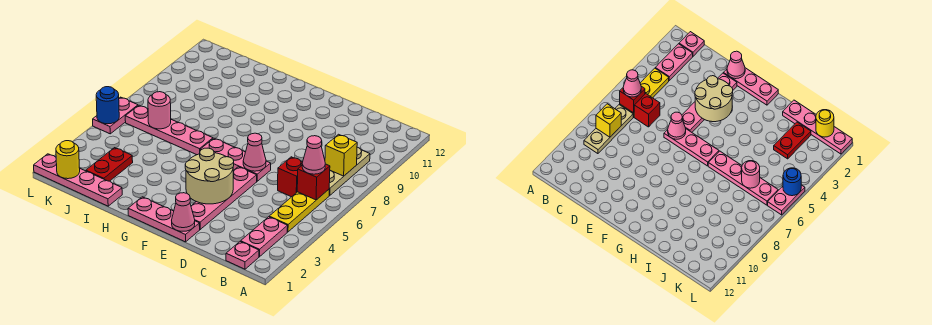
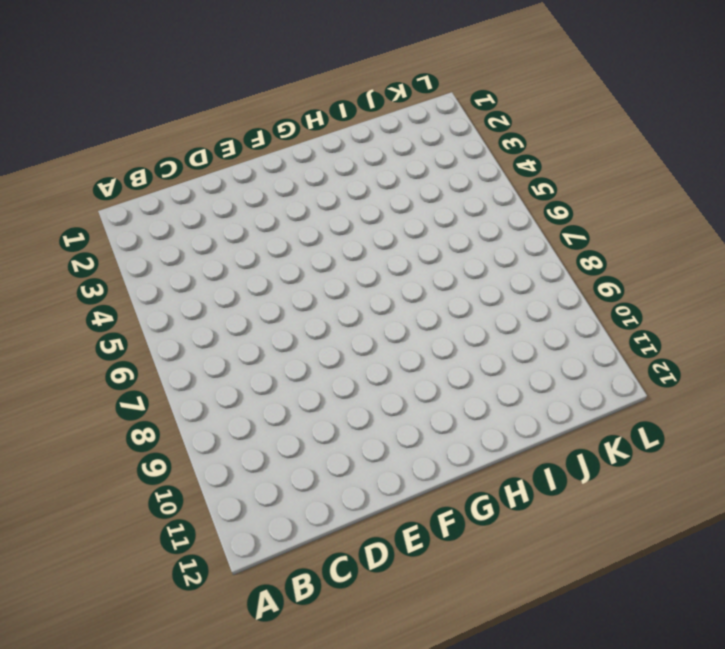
none -> pink plate B1 level 1
none -> pink plate B2:B3 level 1
none -> yellow plate B4:B6 level 1

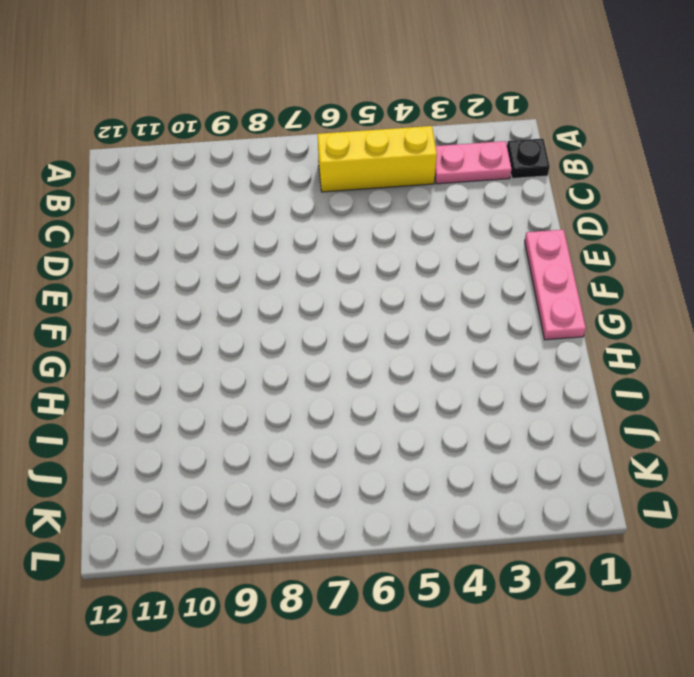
black plate B1 level 1 -> pink plate B1 level 1
yellow brick B4:B6 level 1 -> yellow plate B4:B6 level 1
none -> tan plate B7:B9 level 1
none -> red brick C6 level 1
none -> pink plate E2:E5 level 1

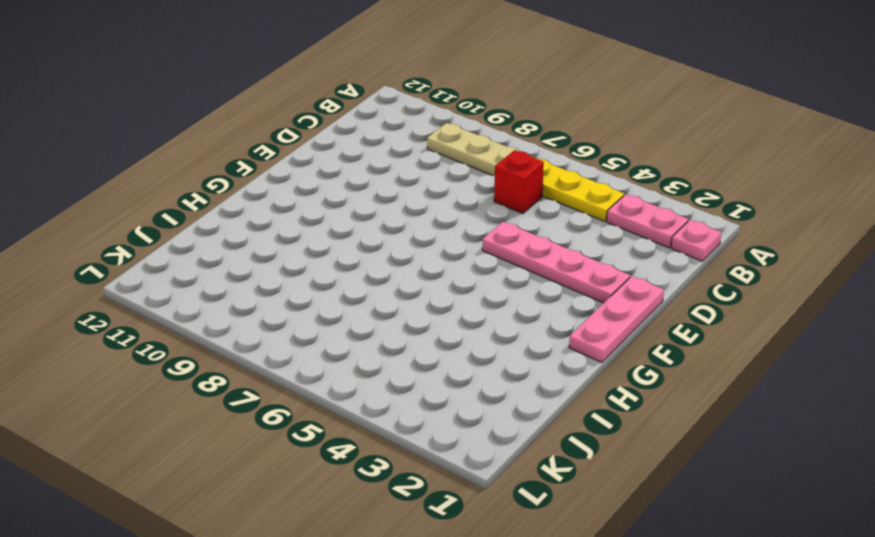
none -> pink plate E6:G6 level 1
none -> pink plate H6:K6 level 1
none -> pink plate I1:L1 level 1

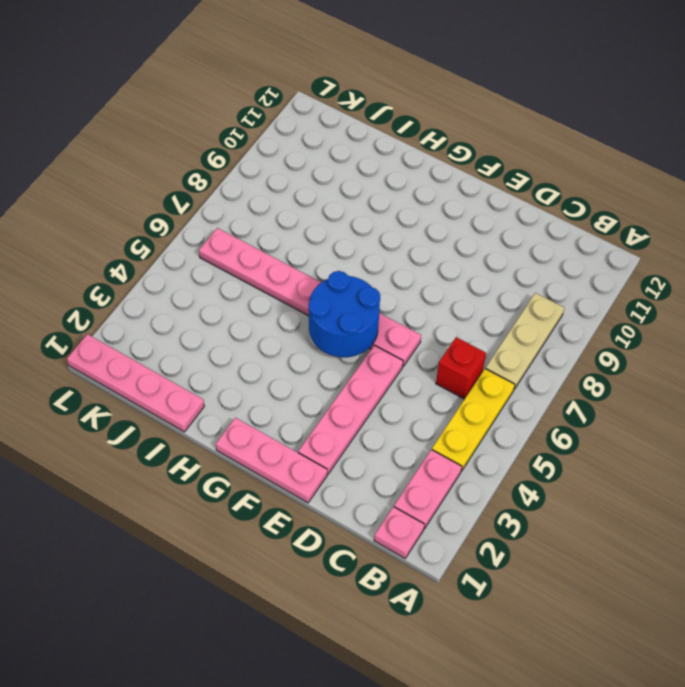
blue round brick F5:G6 level 2 -> none
none -> red plate J2:J3 level 1
none -> pink plate L5:L6 level 1
none -> red brick B6 level 2

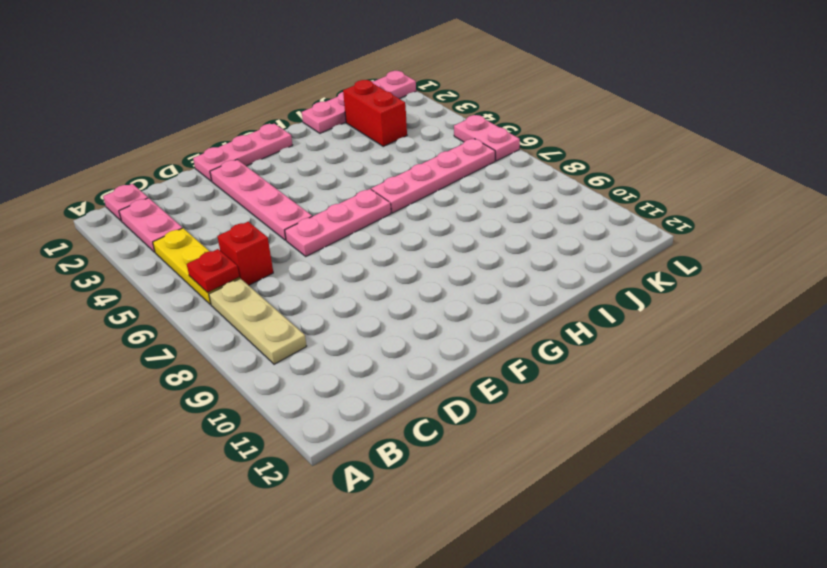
red plate B6 level 2 -> red brick B6 level 2
red brick J2:J3 level 1 -> red plate J2:J3 level 1
none -> yellow brick B8 level 2
none -> pink cone E1 level 2
none -> tan round brick E3:F4 level 2

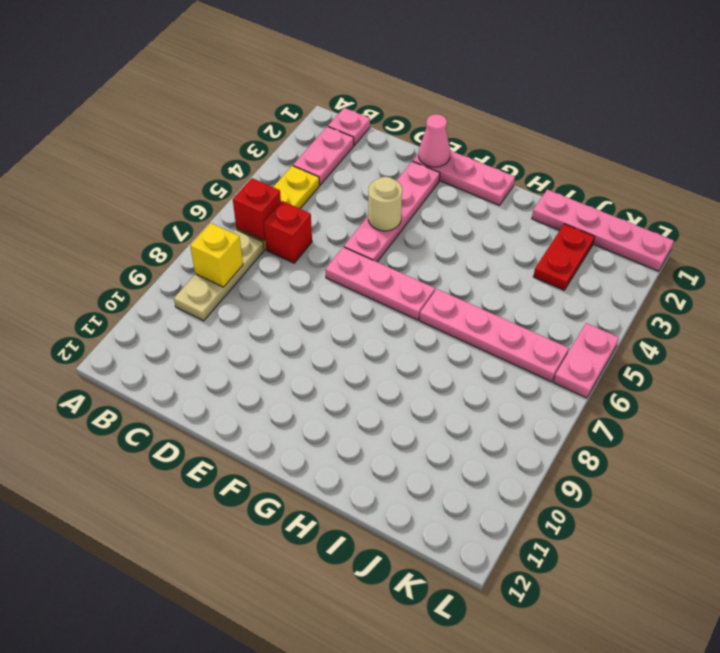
tan round brick E4 level 2 -> tan round brick E3:F4 level 2
none -> pink cone E6 level 2
none -> pink round brick J6 level 2
none -> yellow round brick K1 level 2

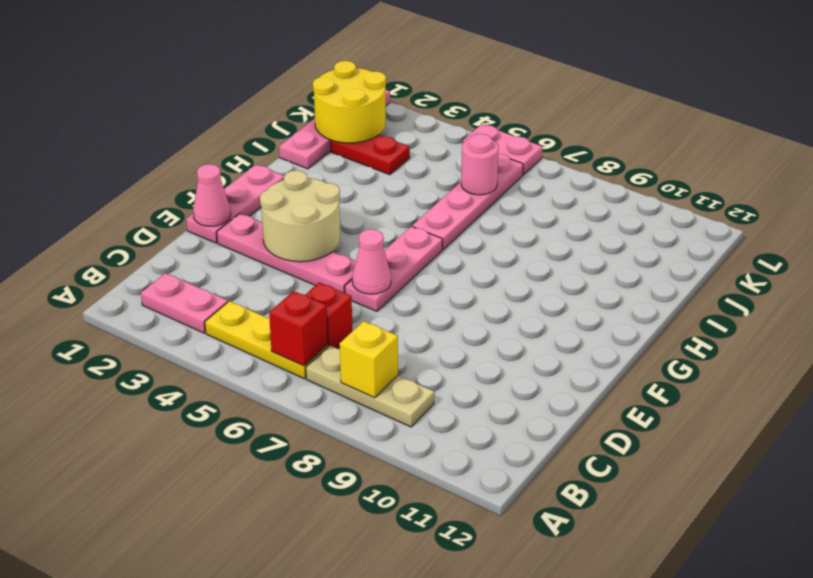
yellow round brick J1:K2 level 2 -> yellow round brick K1 level 2
none -> pink plate B1 level 1
none -> blue round brick L5 level 2
none -> pink cone B6 level 3

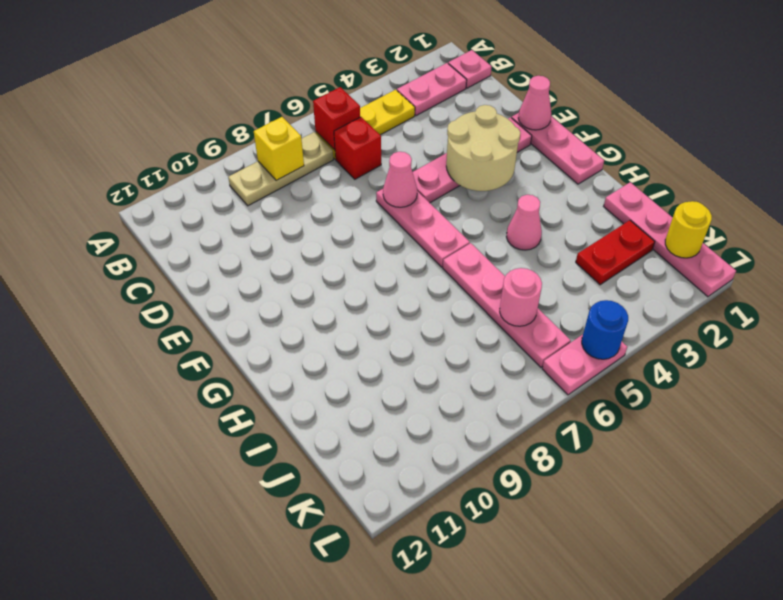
pink cone H4 level 1 -> pink cone B6 level 3

